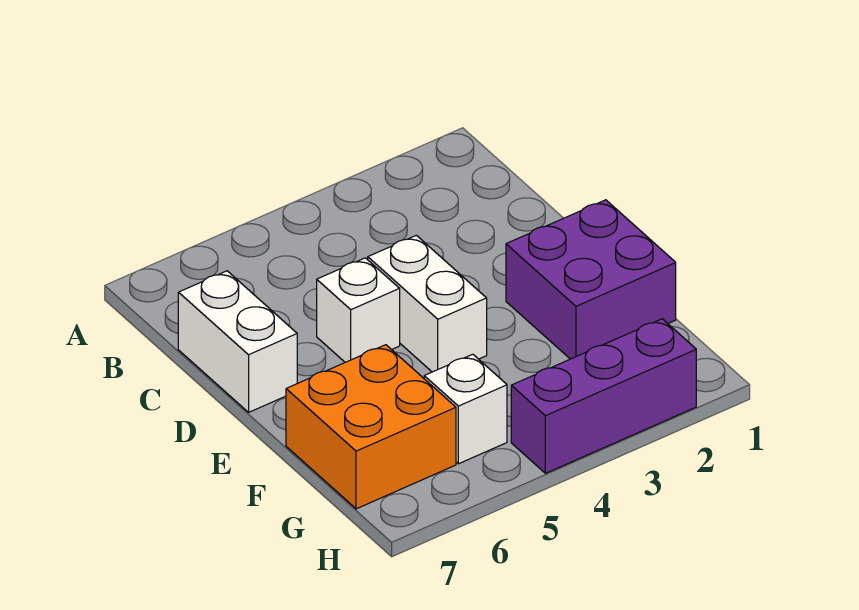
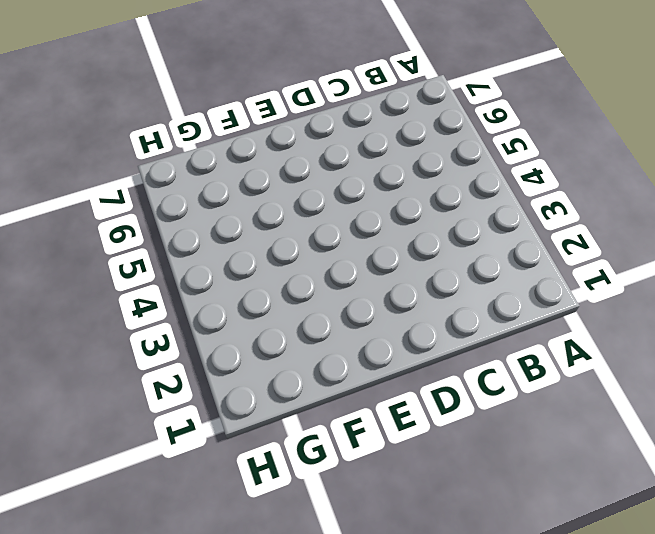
none -> white brick C7:D7 level 1
none -> white brick D4:E4 level 1

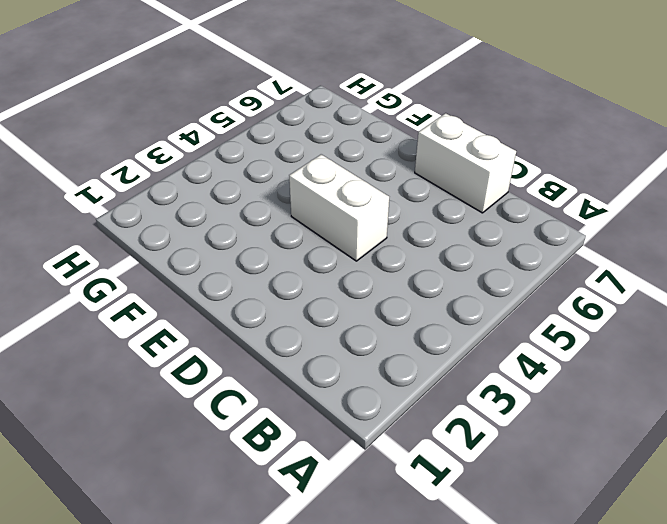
none -> white brick D5 level 1
none -> purple brick E1:F2 level 1

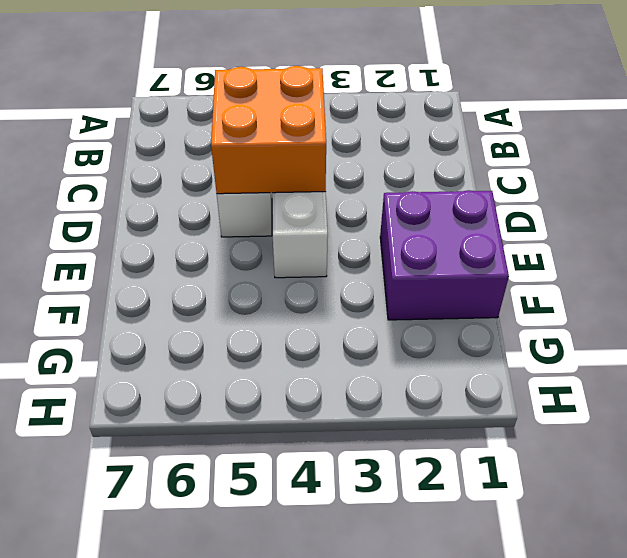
orange brick C4:D5 level 2 -> orange brick F6:G7 level 1
none -> white brick C7:D7 level 1
none -> white brick G5 level 1

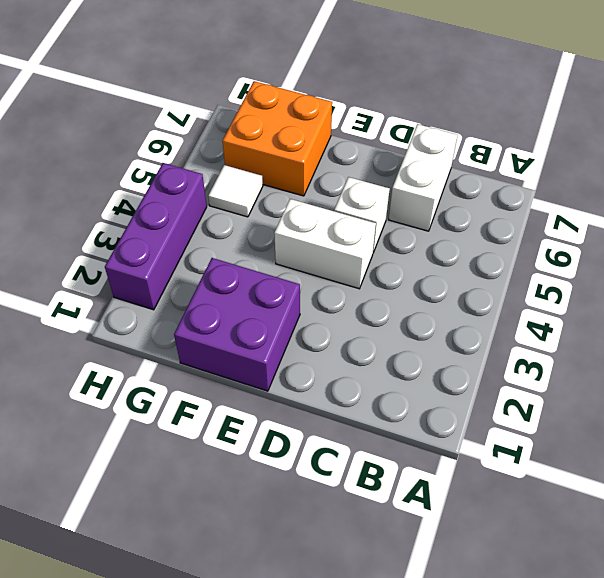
white brick C6:C7 level 1 -> white brick C7:D7 level 1
white tile G5 level 1 -> white brick G5 level 1

